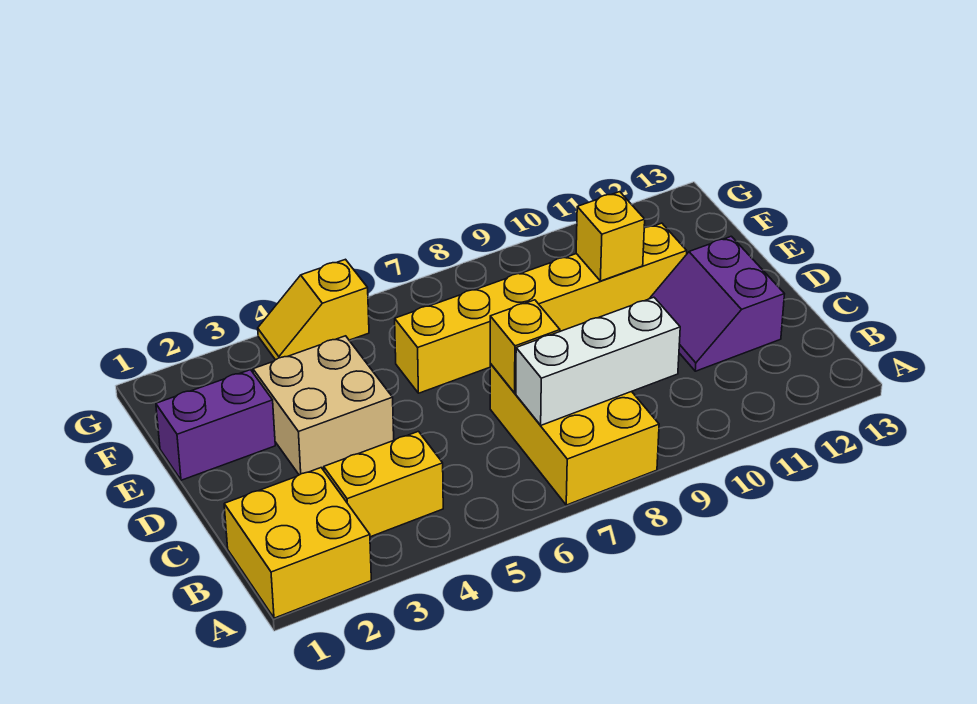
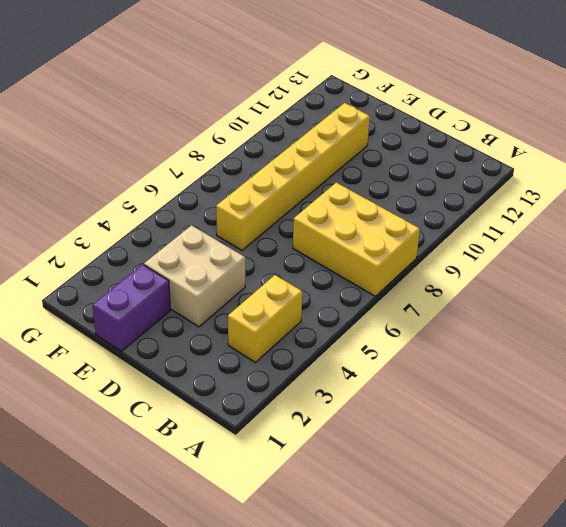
none -> yellow brick A1:B2 level 1
none -> purple slope C11:D12 level 1 top 12

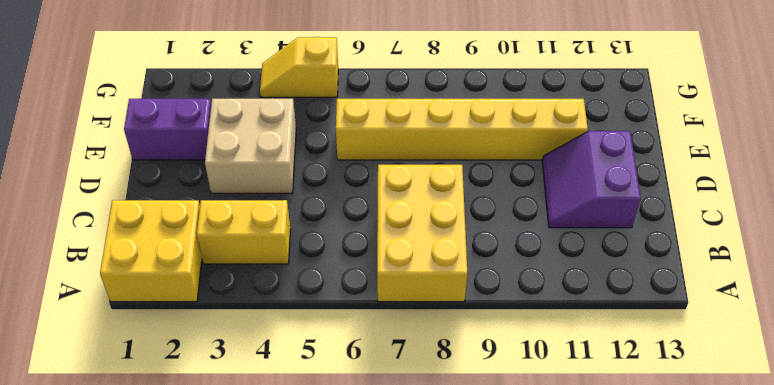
none -> white brick B7:B9 level 2
none -> yellow brick C7 level 2

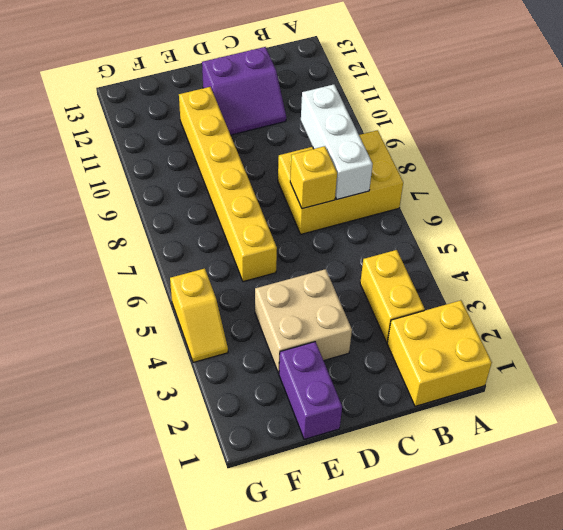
none -> yellow brick E10 level 2

